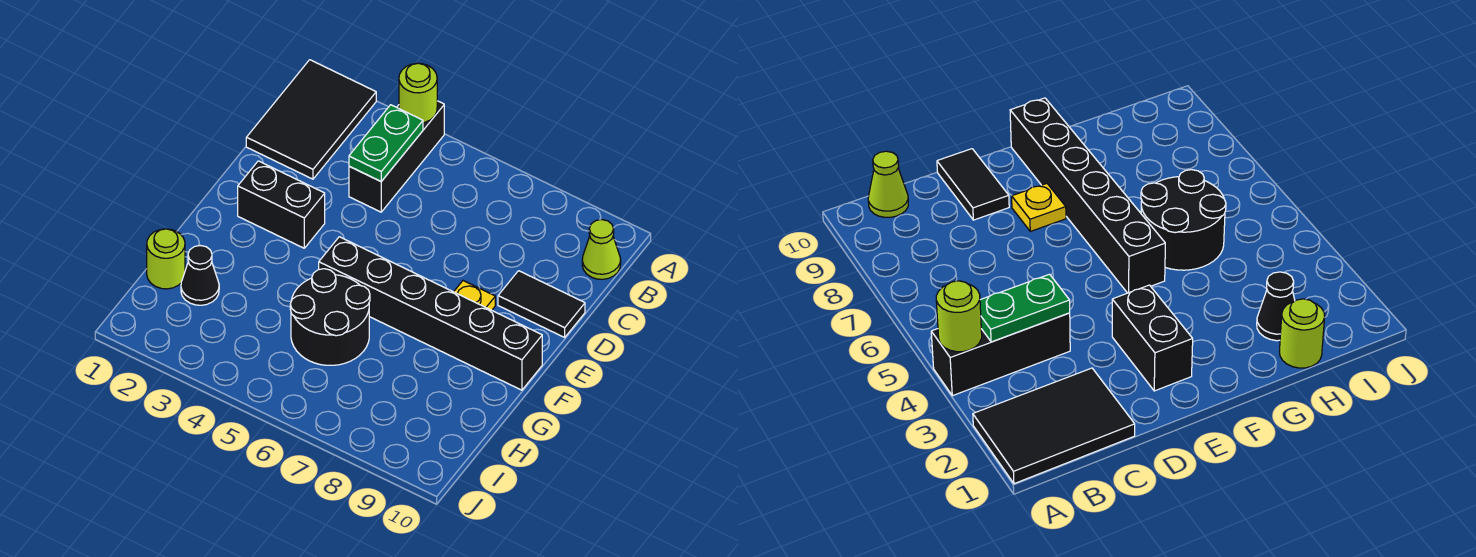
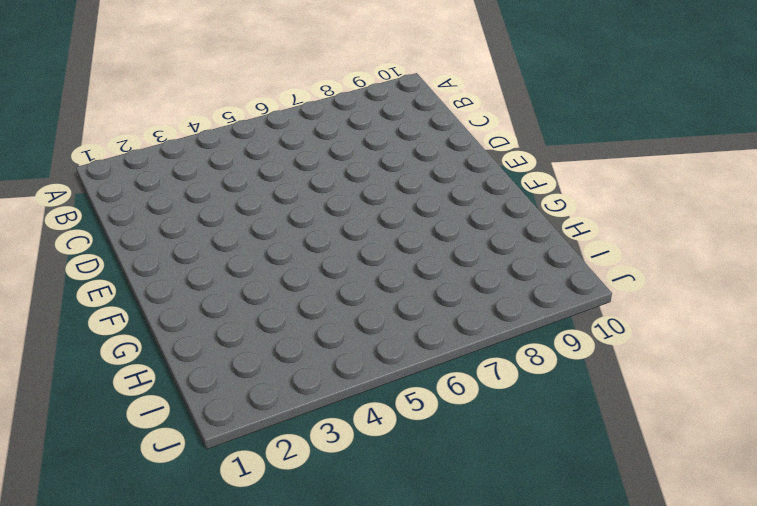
none -> black tile A1:C2 level 1
none -> black brick A4:C4 level 1
none -> lime cone B10 level 1

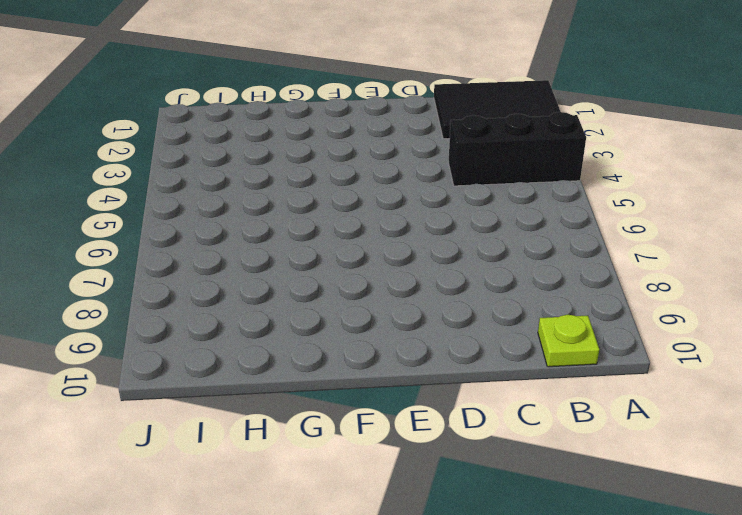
lime plate B10 level 1 -> lime cone B10 level 1
none -> black tile D9:D10 level 1
none -> black brick E2:E3 level 1
none -> yellow plate E8 level 1

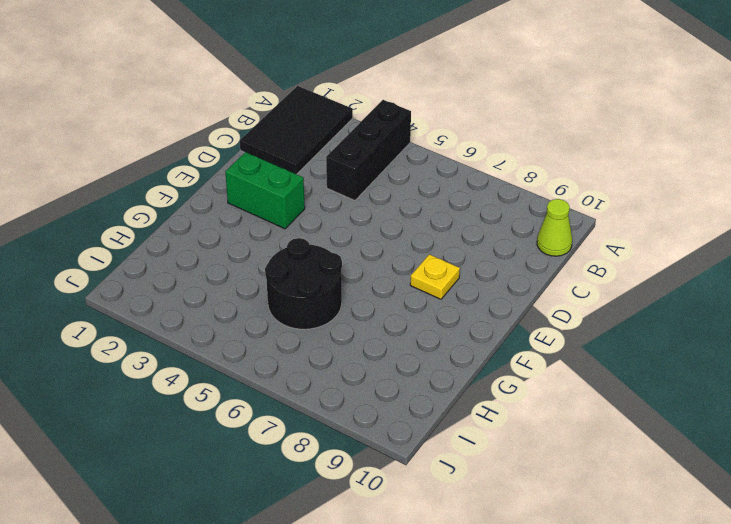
green brick E2:E3 level 1 -> black brick E2:E3 level 1
none -> black tile D9:D10 level 1
none -> black brick F5:F10 level 1
none -> lime round brick H1 level 1

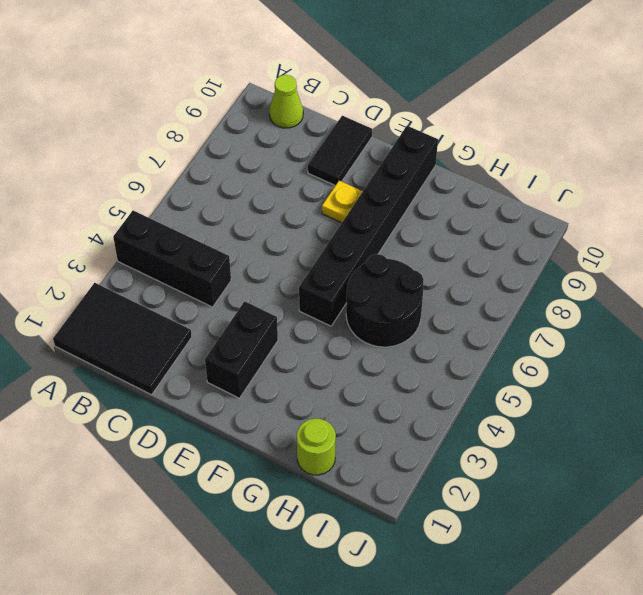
none -> black cone H2 level 1
none -> lime round brick A4 level 2
none -> green plate B4:C4 level 2

